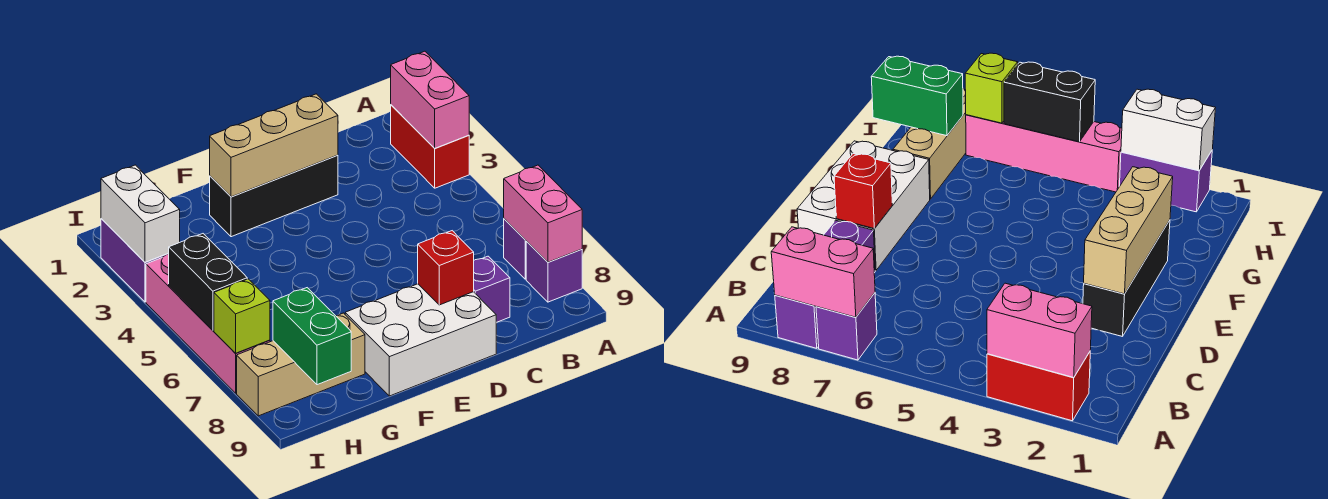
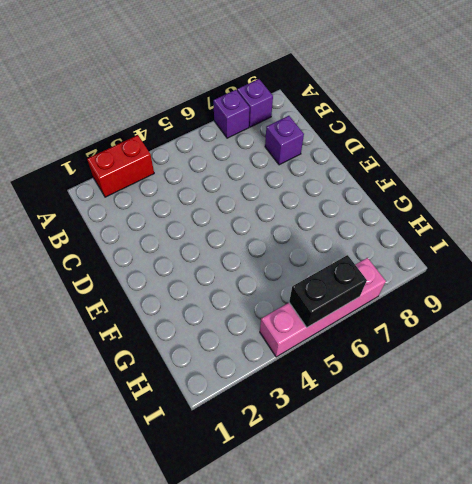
none -> black brick D2:F2 level 1
none -> white brick D8:F9 level 1
none -> tan brick G8:I8 level 1

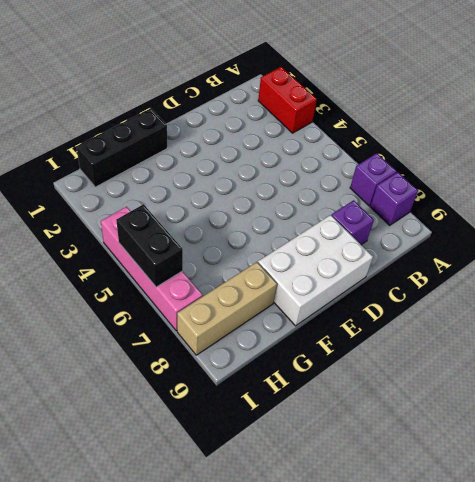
black brick F1:H1 level 1 -> black brick D2:F2 level 1
none -> purple brick I2:I3 level 1
none -> pink brick A2:A3 level 2
none -> pink brick A7:A8 level 2

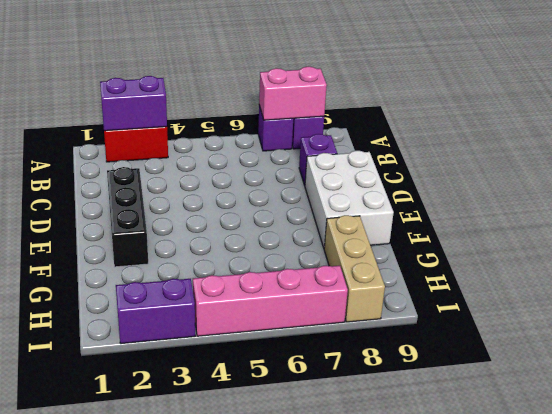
purple brick A2:A3 level 2 -> pink brick A2:A3 level 2
none -> tan brick D2:F2 level 2
none -> red brick D8 level 2
none -> green brick H8:H9 level 2

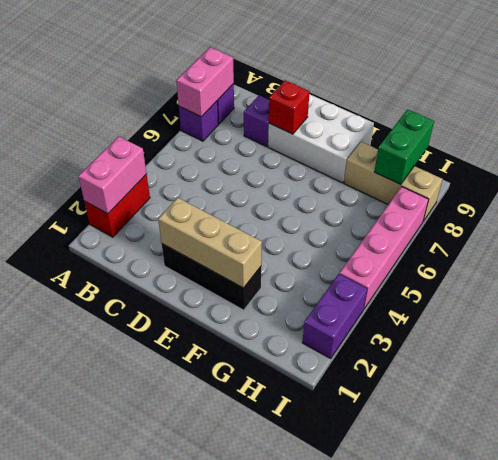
none -> white brick I2:I3 level 2
none -> black brick I5:I6 level 2
none -> lime brick I7 level 2

